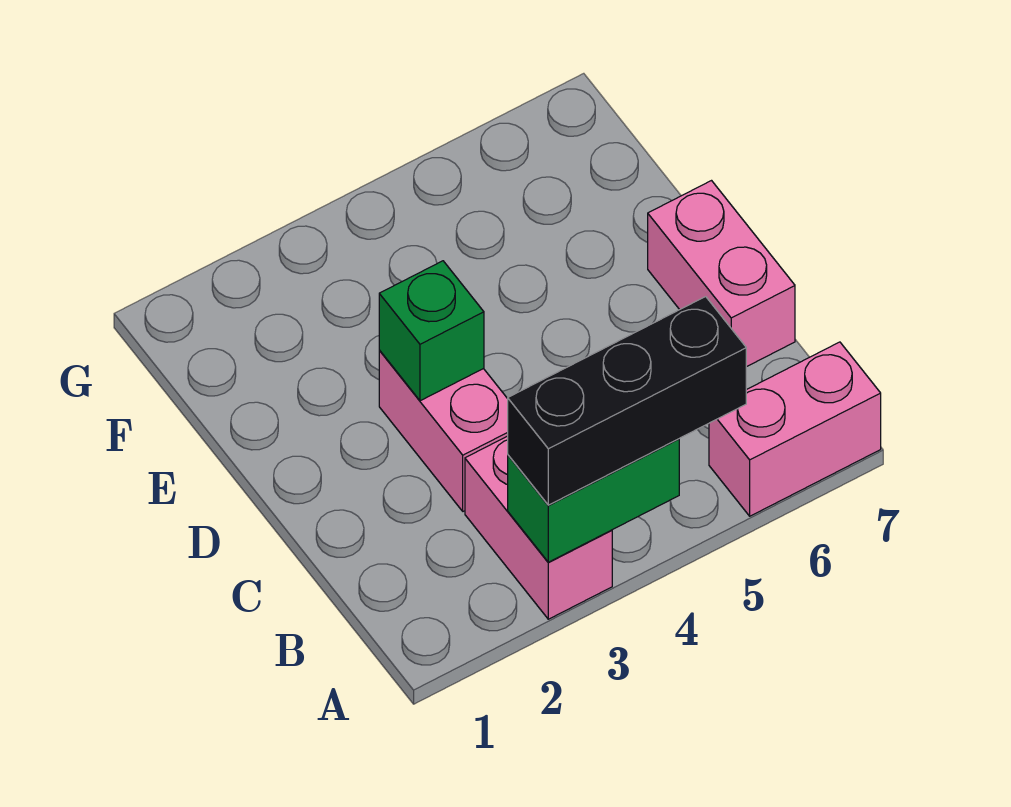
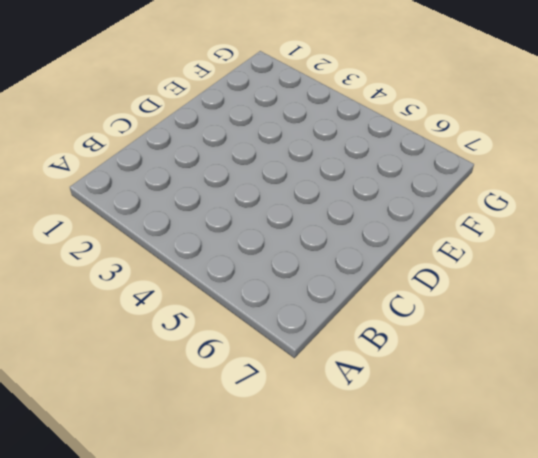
none -> pink brick A3:B3 level 1
none -> pink brick A6:A7 level 1

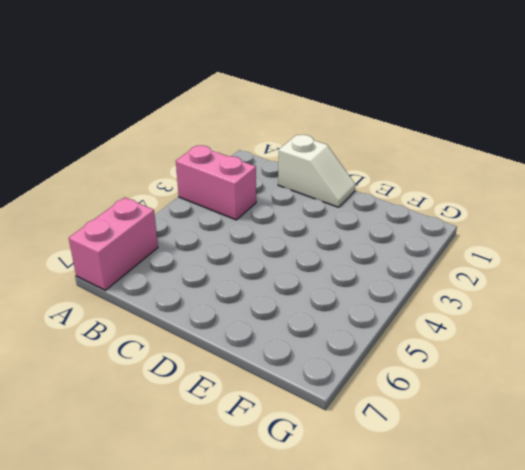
white slope C1:D1 level 1 top C -> none
none -> pink brick C3:D3 level 1
none -> pink brick C7:D7 level 1

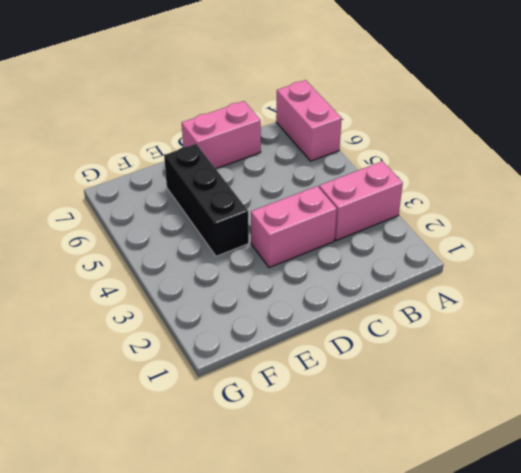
black brick E4:E6 level 1 -> black brick A3:A5 level 3
none -> green brick A3:A4 level 2
none -> green brick D3 level 2

